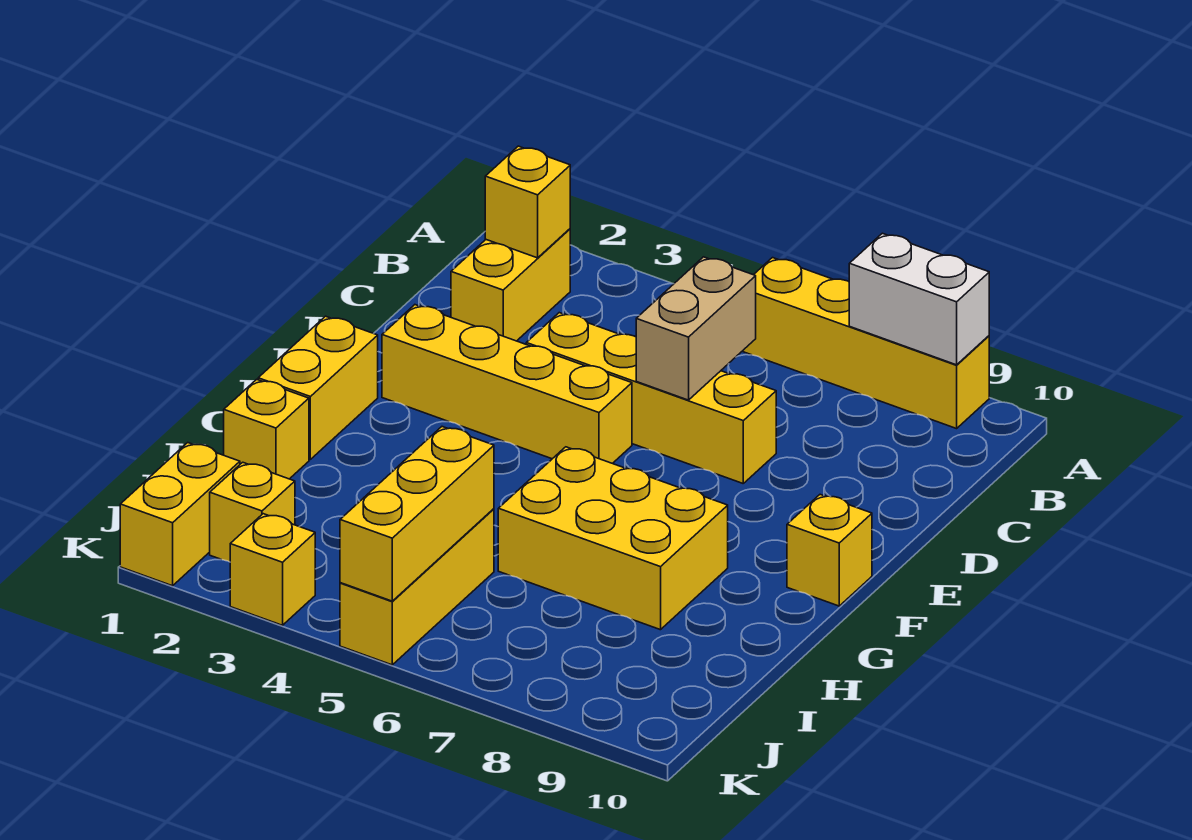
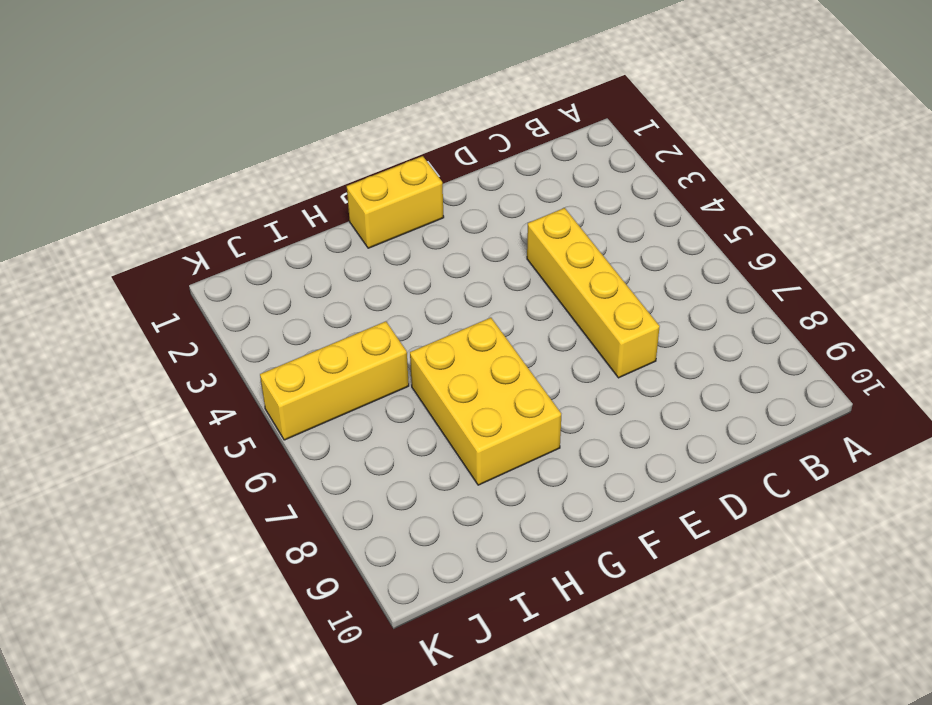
none -> yellow brick A6:A9 level 1
none -> yellow brick B2:C2 level 1
none -> yellow brick E2:E5 level 1

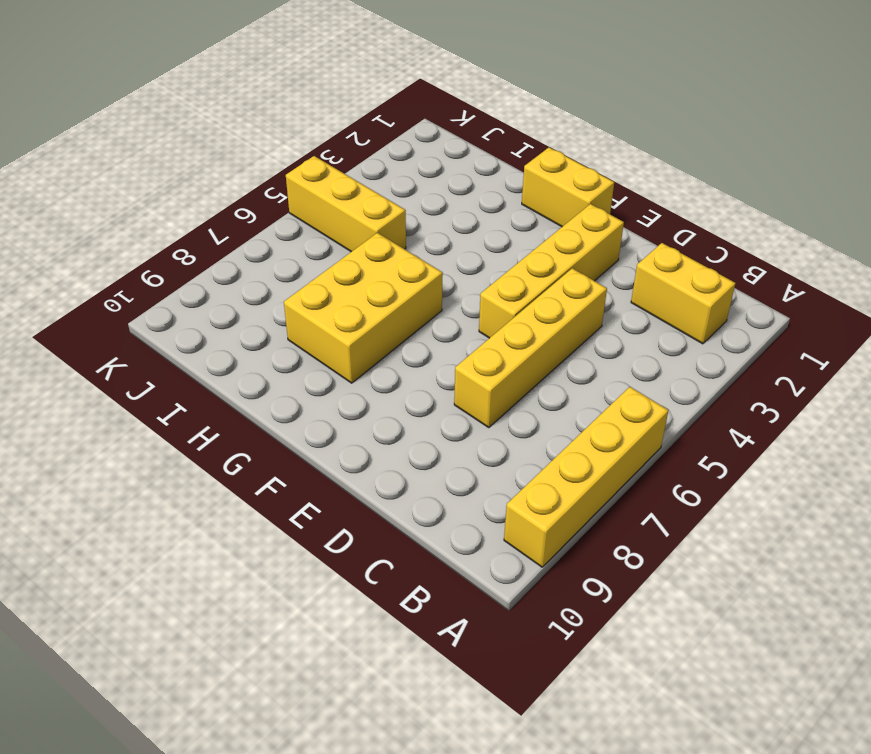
none -> yellow brick F10 level 1
none -> yellow brick H1 level 1
none -> yellow brick J1:K1 level 1

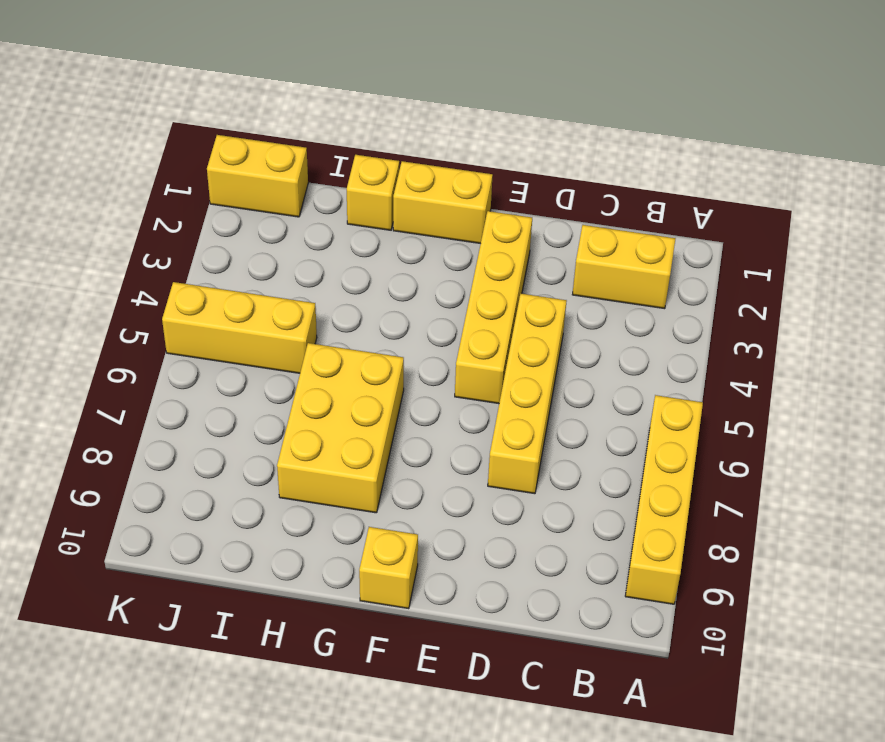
none -> yellow brick J2 level 1
none -> yellow brick K3 level 1
none -> white brick A8:A9 level 2

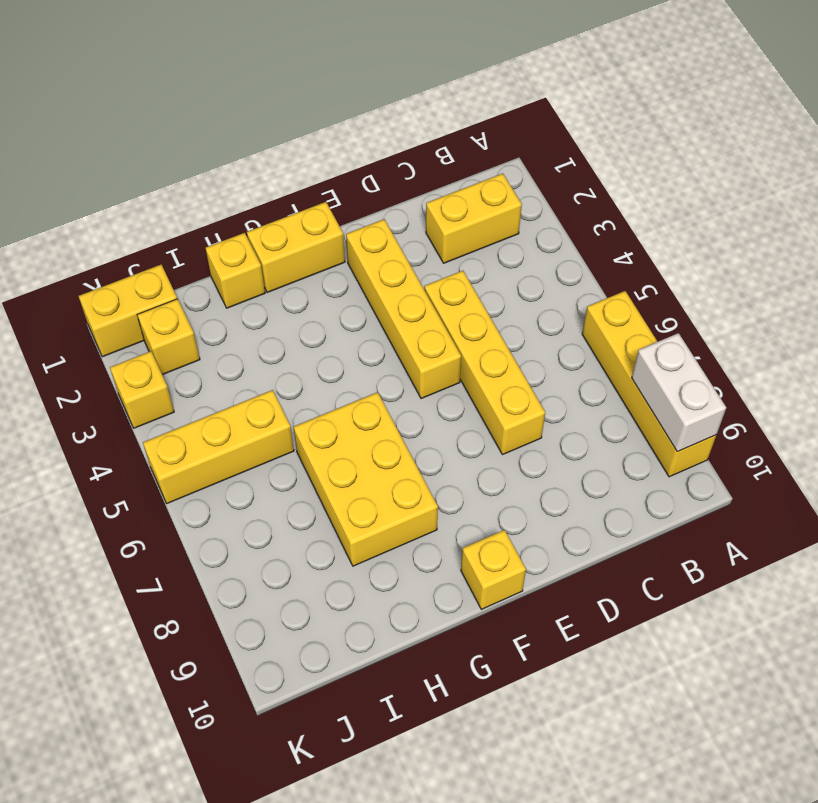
none -> yellow brick B2 level 2
none -> tan brick C6:D6 level 2
none -> yellow brick I5:K5 level 2

